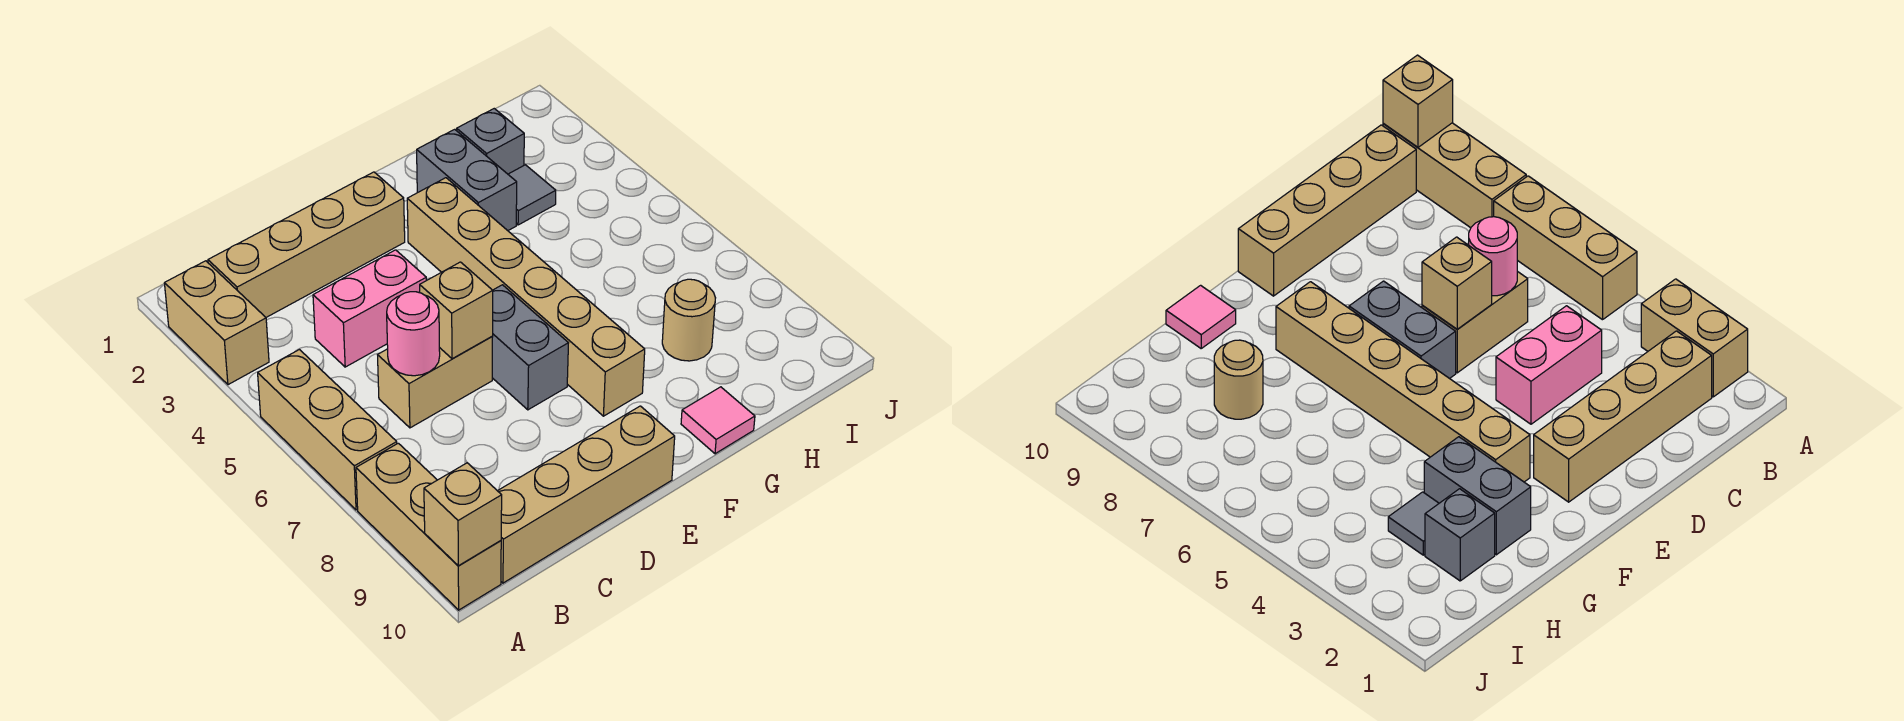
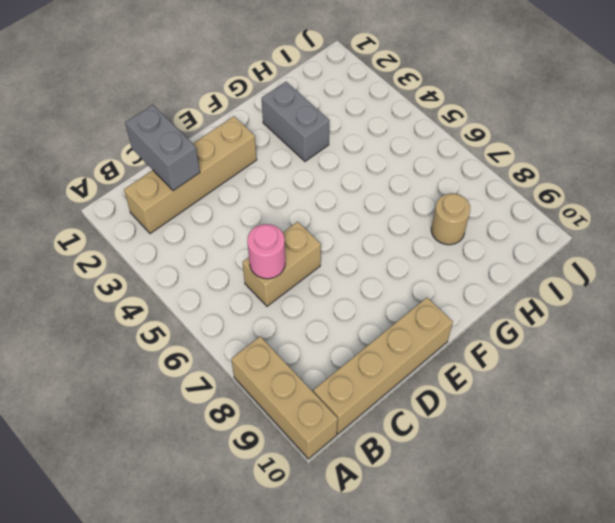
grey brick C1:C2 level 2 -> grey brick E6:E7 level 1
none -> tan brick A2:A3 level 1
none -> tan brick A5:A7 level 1
none -> pink brick C4:D4 level 1

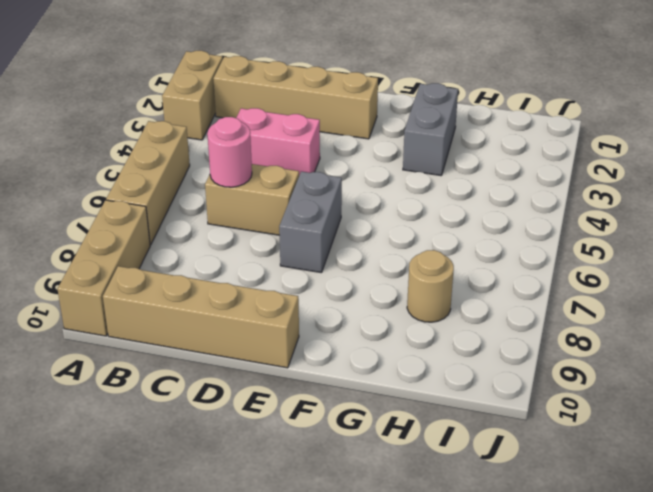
none -> tan brick F3:F8 level 1
none -> pink tile G10 level 1
none -> grey brick H2 level 1

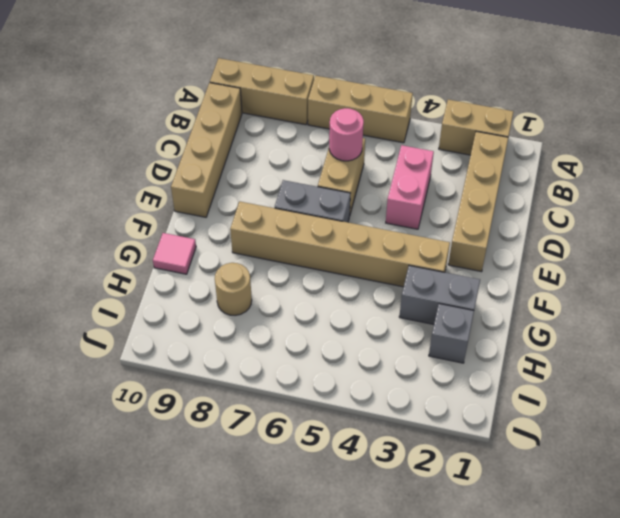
none -> grey tile H3 level 1
none -> tan brick A10 level 2
none -> tan brick D6 level 2

